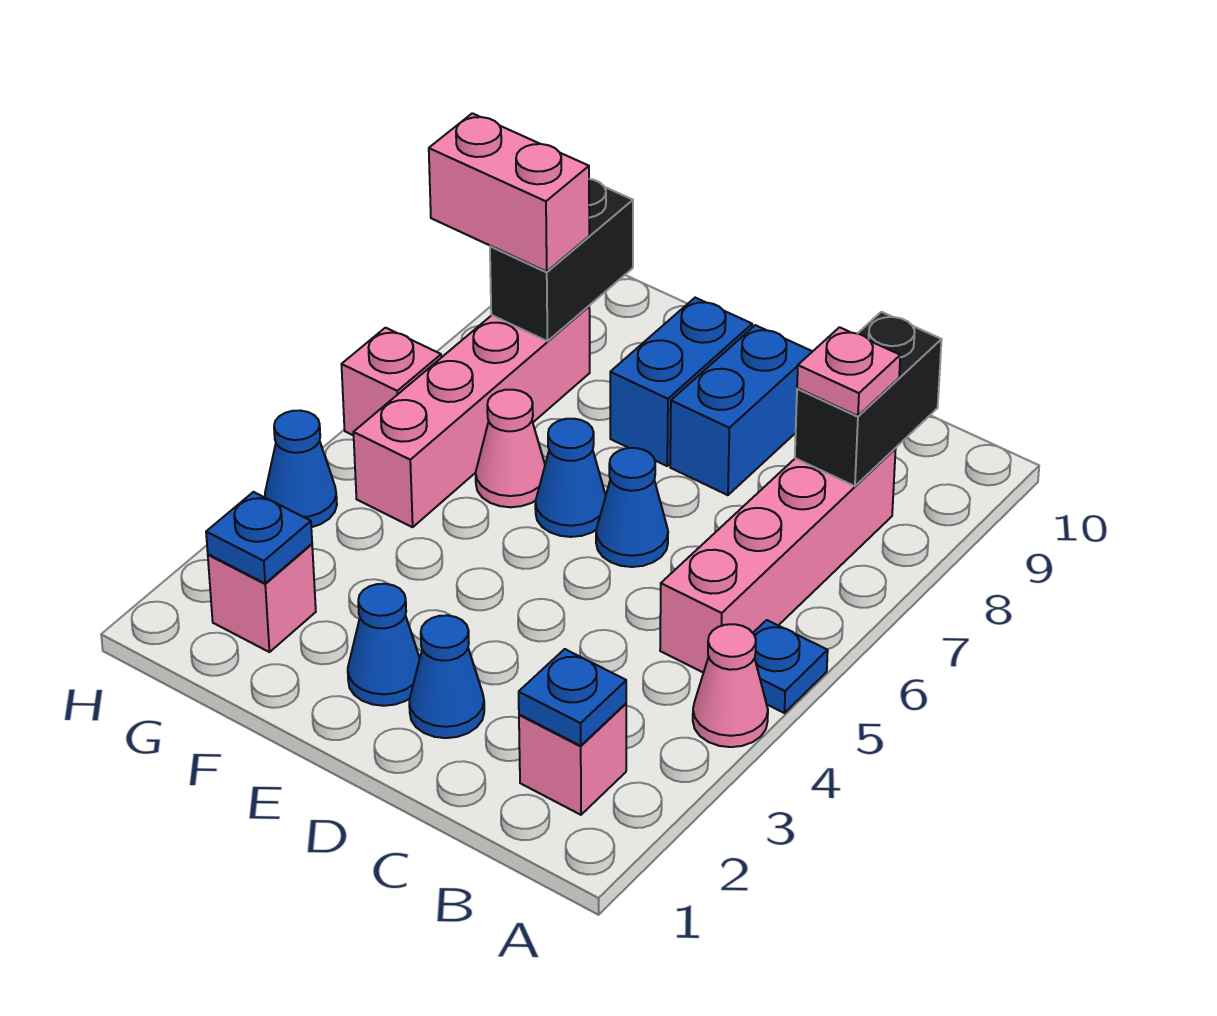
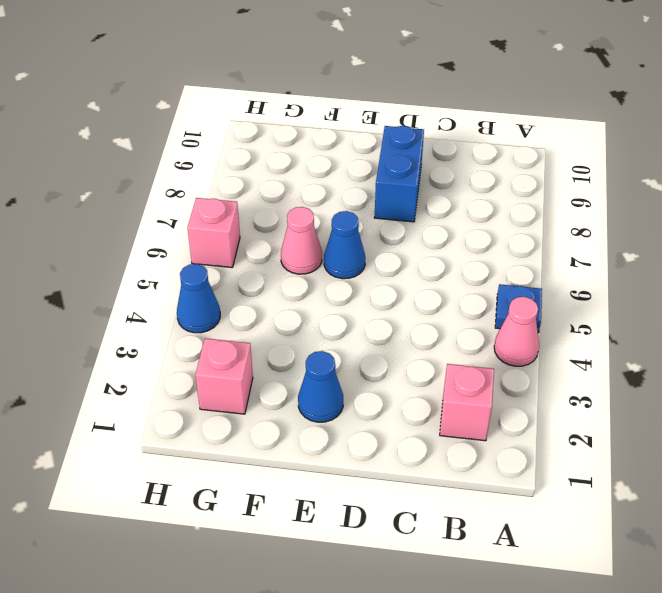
none -> pink brick B5:B8 level 1
none -> blue cone D2 level 1
none -> blue cone D6 level 1

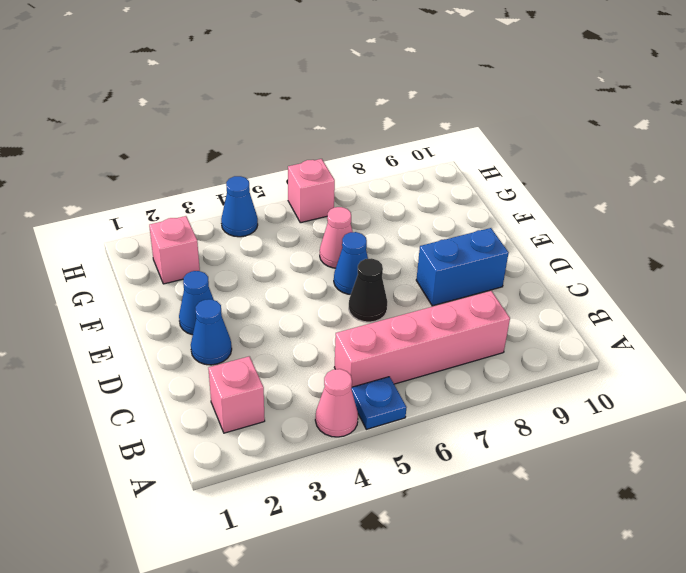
black cone D6 level 1 -> blue cone D6 level 1
none -> blue brick E8:E9 level 1
none -> pink brick G5:G8 level 1
none -> blue plate B2 level 2

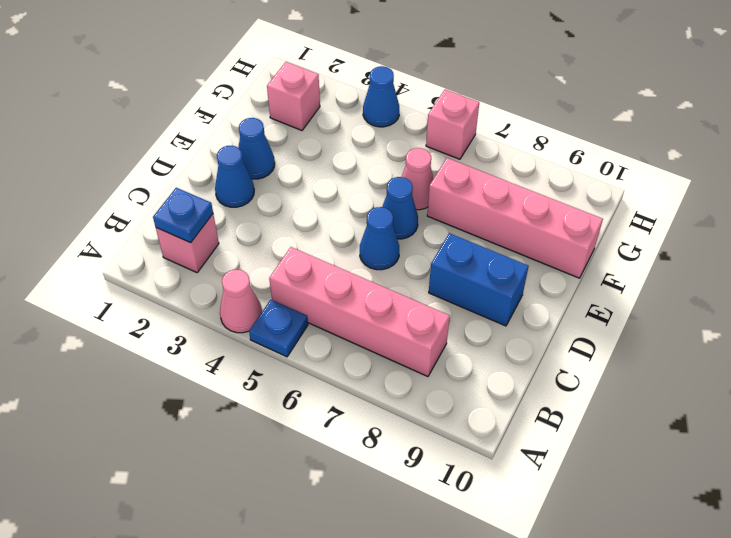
pink brick F7:F10 level 1 -> pink brick G5:G8 level 1
none -> blue brick E8:E9 level 1
none -> black brick B8:B9 level 2
none -> blue plate G2 level 2

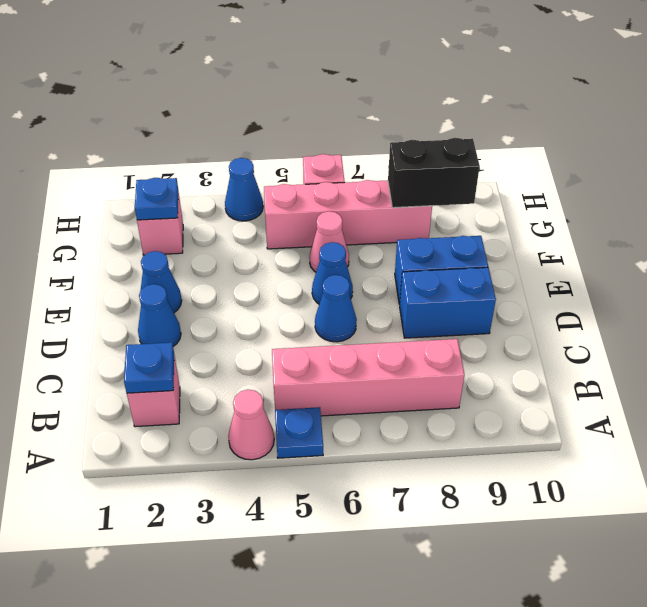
none -> black brick B8:B9 level 2
none -> pink plate B8 level 3
none -> pink brick G8:H8 level 3

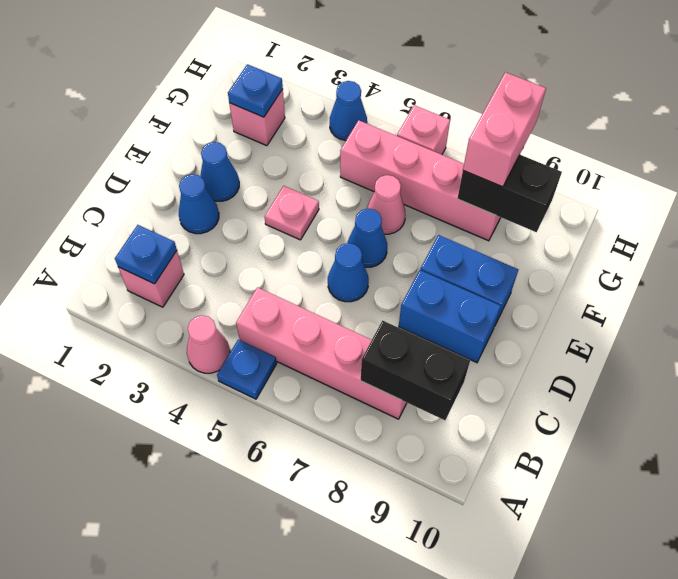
pink plate E4 level 1 -> pink plate B8 level 3

